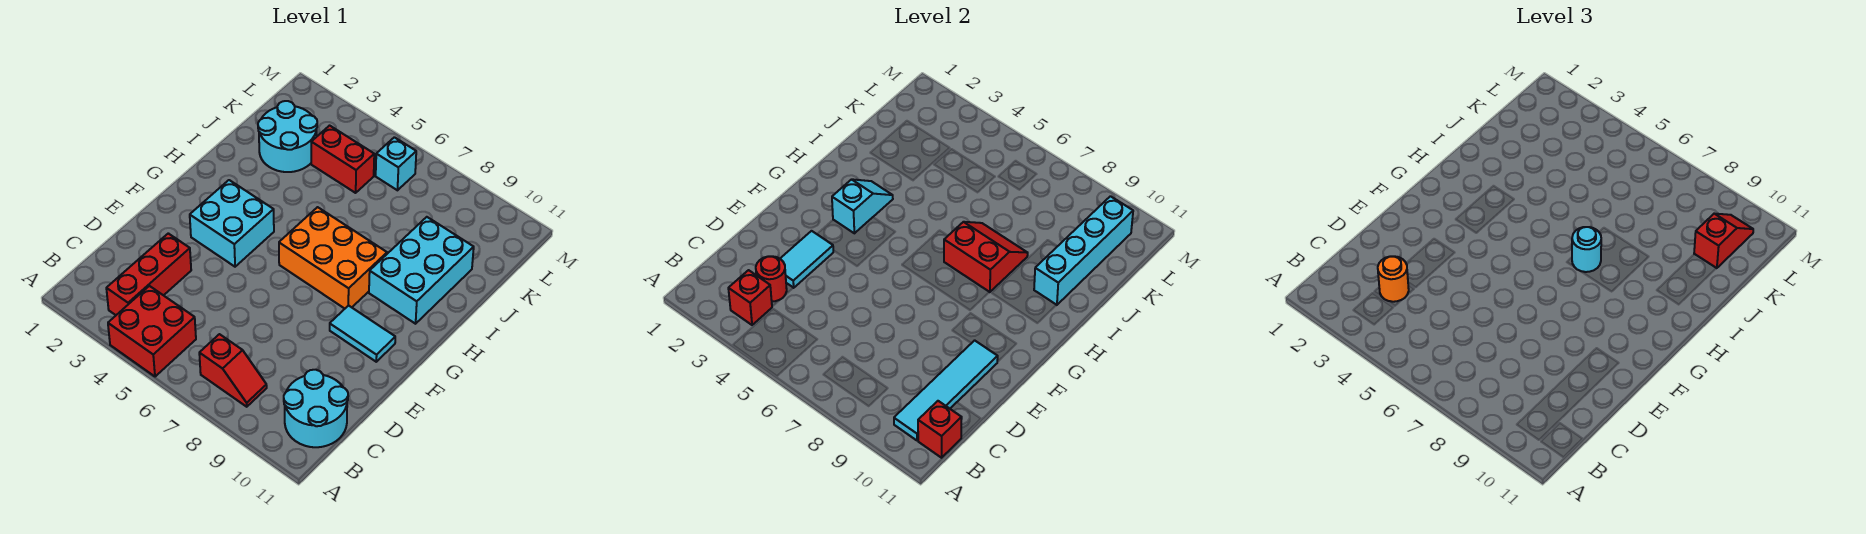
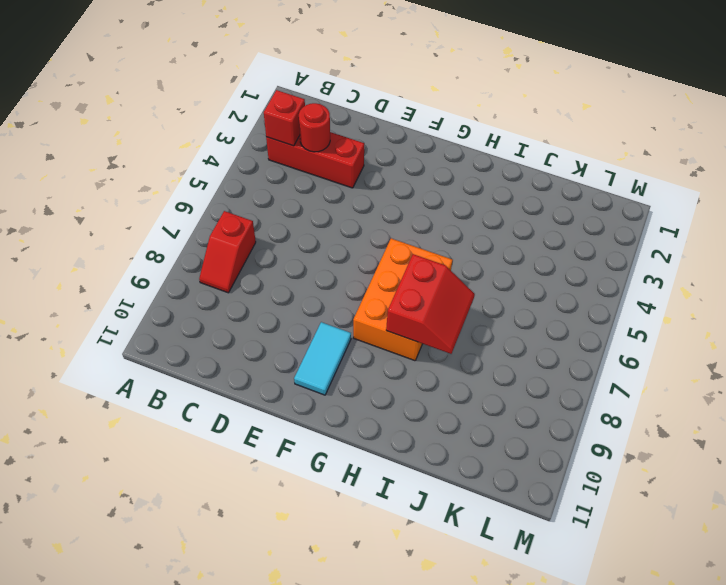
none -> red brick A4:B5 level 1
none -> cyan round brick B10:C11 level 1
none -> cyan brick F3:G4 level 1

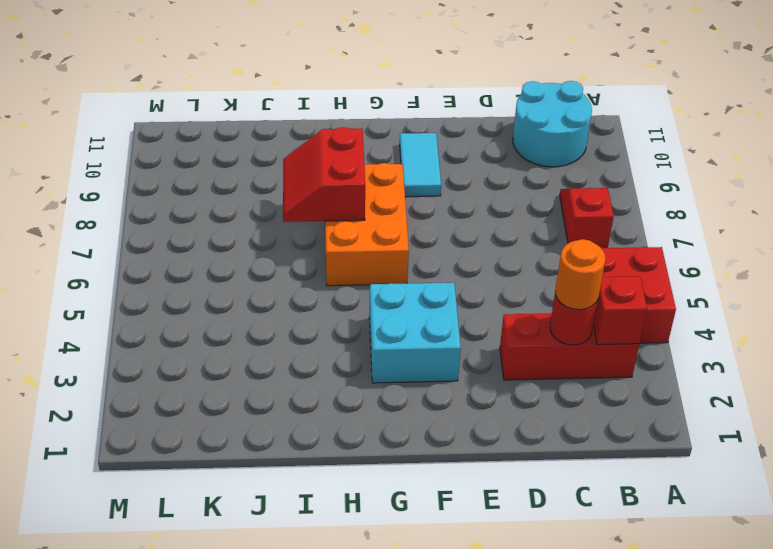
none -> cyan brick H9:J10 level 1
none -> cyan round brick J2:K3 level 1
none -> red brick K4:K5 level 1

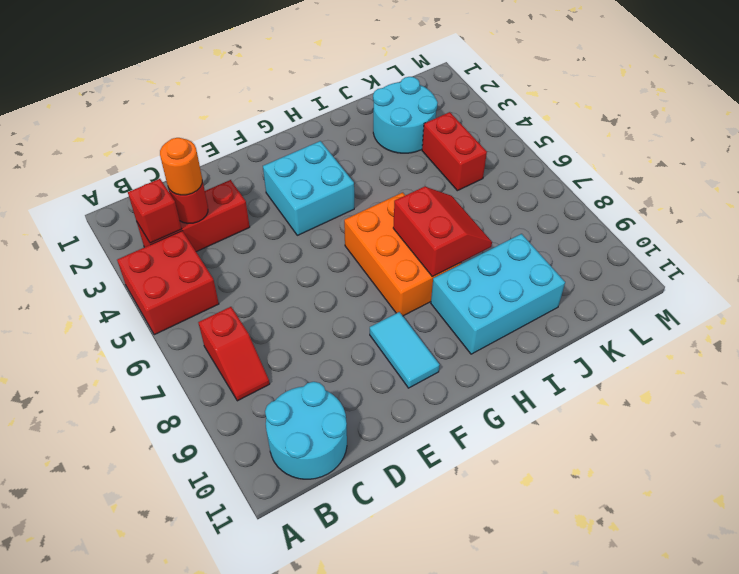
none -> cyan brick L6 level 1
none -> cyan tile B10:E10 level 2
none -> red brick B11 level 2

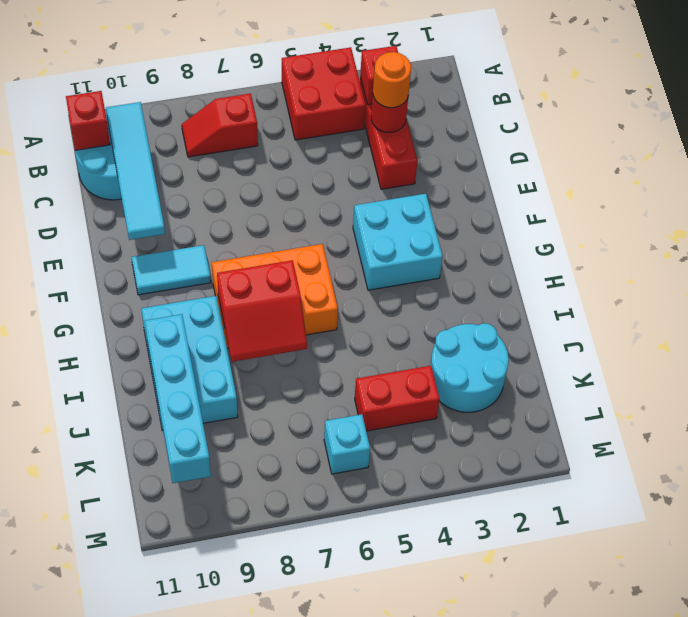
none -> cyan tile D3:E3 level 2
none -> cyan slope G3:H3 level 2 top G
none -> cyan round brick H7 level 3

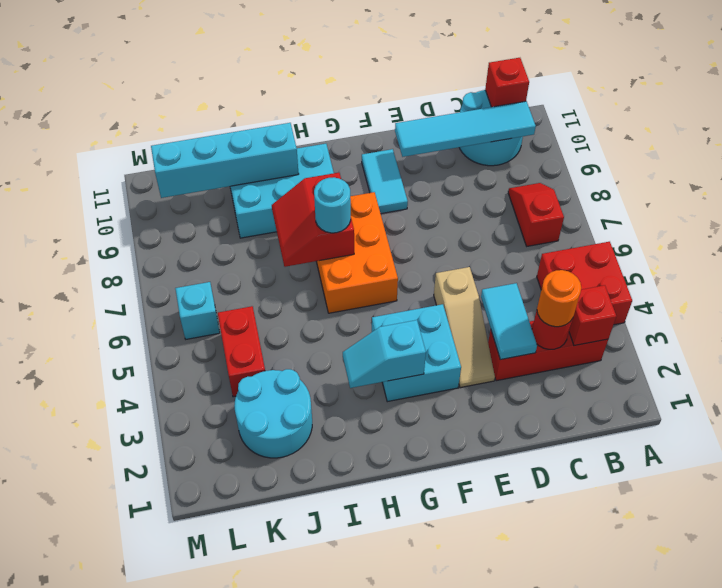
cyan tile D3:D4 level 2 -> cyan tile D3:E3 level 2
tan slope E3:E5 level 1 top 5 -> none
none -> red slope K10:L10 level 3 top K

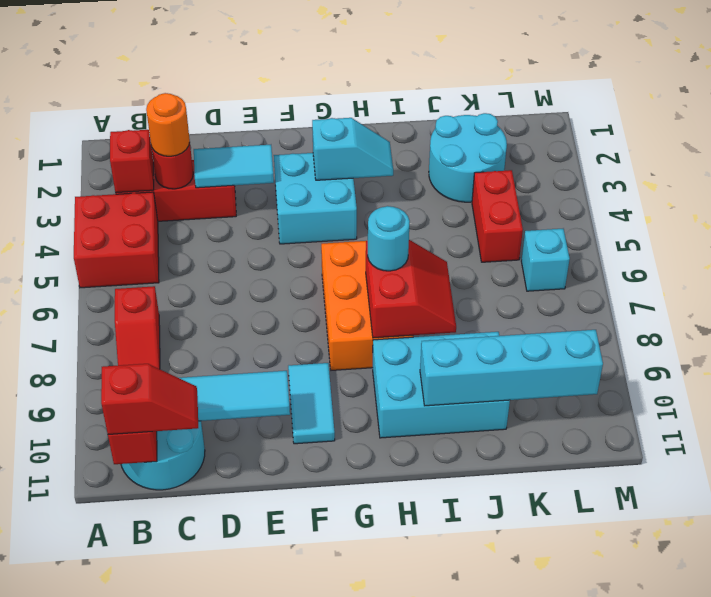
red slope B11:C11 level 3 top B -> red slope K10:L10 level 3 top K

